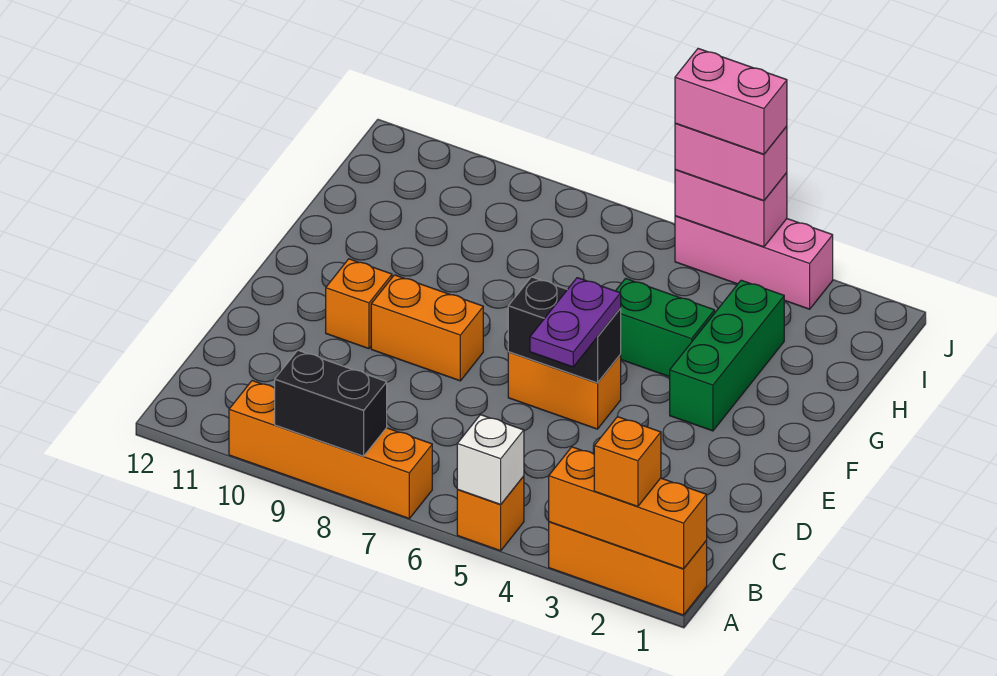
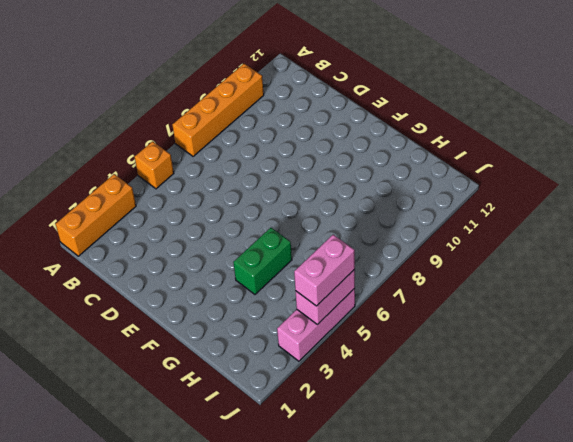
none -> orange brick E5:E6 level 1
none -> orange brick E8:E9 level 1
none -> orange brick E10 level 1

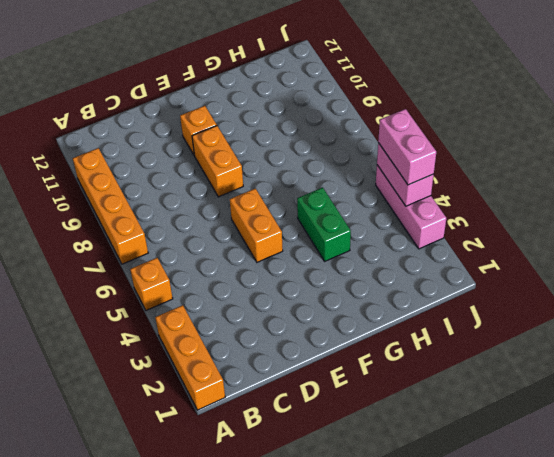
none -> green brick F3:H3 level 1
none -> orange brick A1:A3 level 2
none -> white brick A5 level 2

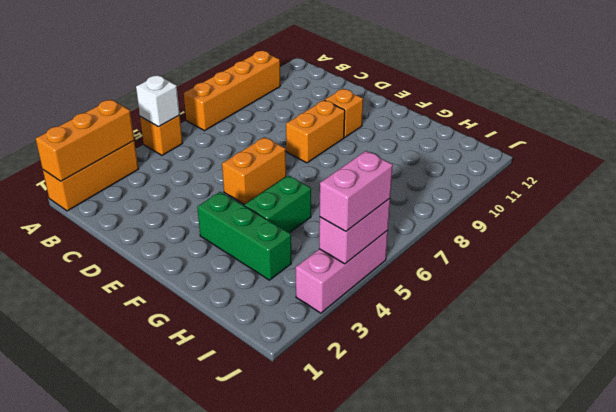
none -> black brick A8:A9 level 2
none -> black brick E5:E6 level 2
none -> orange brick A2 level 3

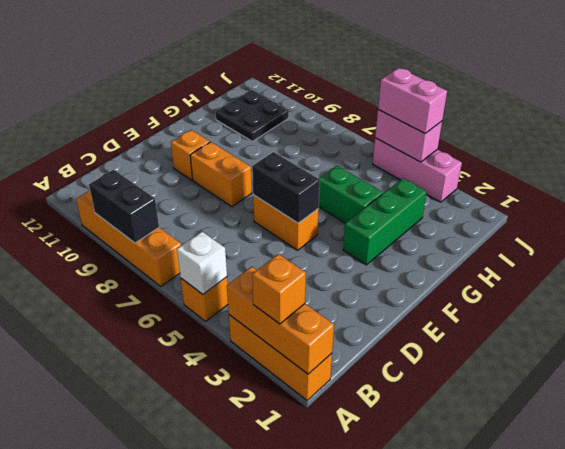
black plate H10:I11 level 1 -> none
none -> purple plate D5:E5 level 3
none -> pink brick J4:J5 level 4

